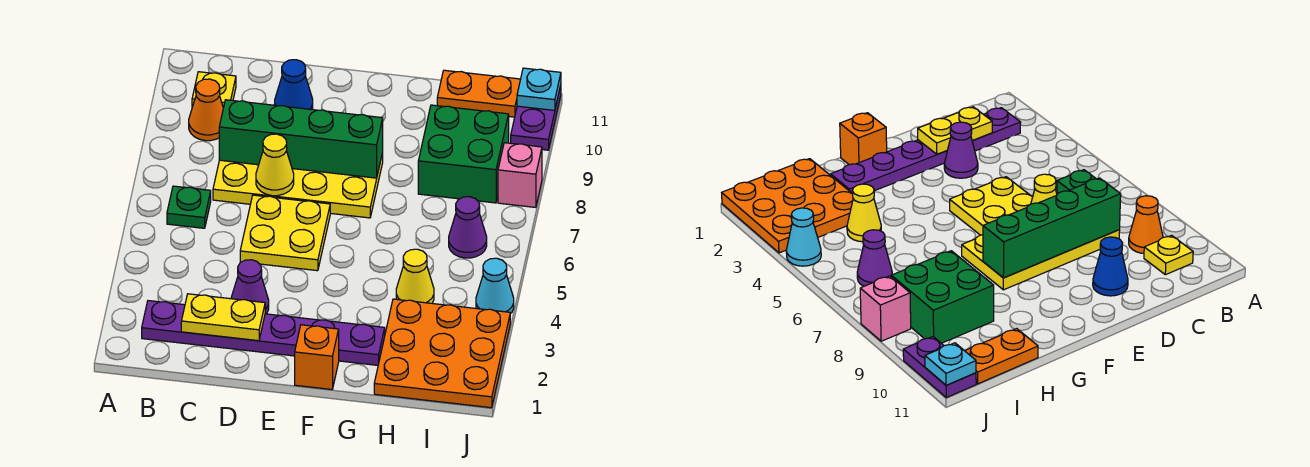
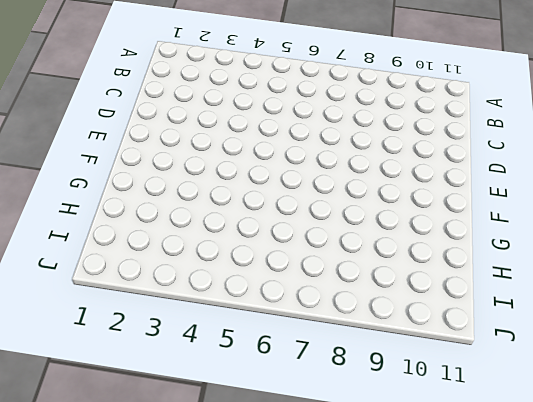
none -> purple plate B2:G2 level 1
none -> green plate B6 level 1
none -> orange cone B9 level 1

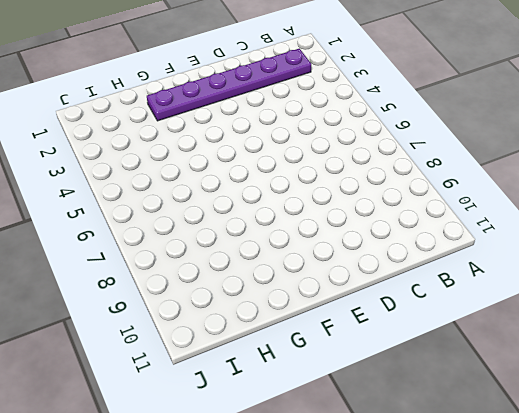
none -> green plate B6 level 1
none -> orange cone B9 level 1
none -> yellow plate B10 level 1

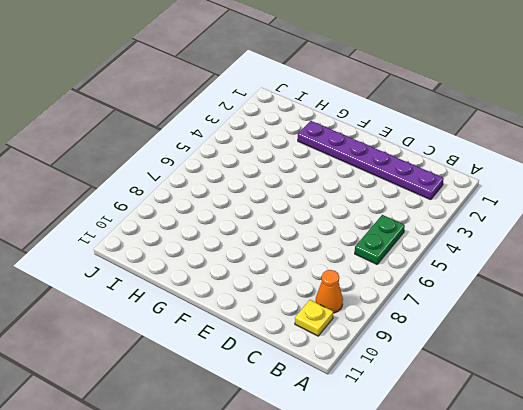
green plate B5:B6 level 1 -> green plate B6 level 1
none -> yellow plate C7:F8 level 1
none -> purple cone D3 level 1
none -> yellow plate D5:E6 level 1

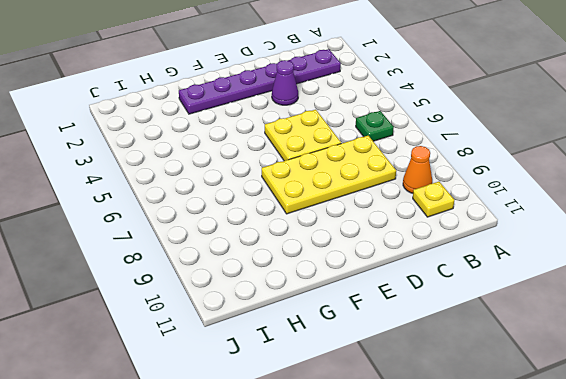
none -> blue cone D10 level 1
none -> orange brick F1 level 1
none -> orange plate H1:J3 level 1

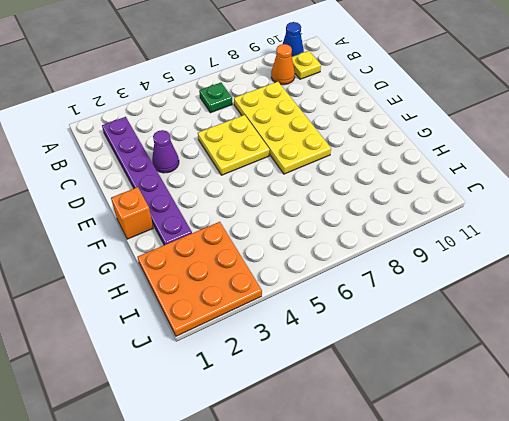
blue cone A10 level 1 -> blue cone D10 level 1
none -> yellow cone H4 level 1
none -> green brick H8:I9 level 1
none -> orange plate H11:I11 level 1

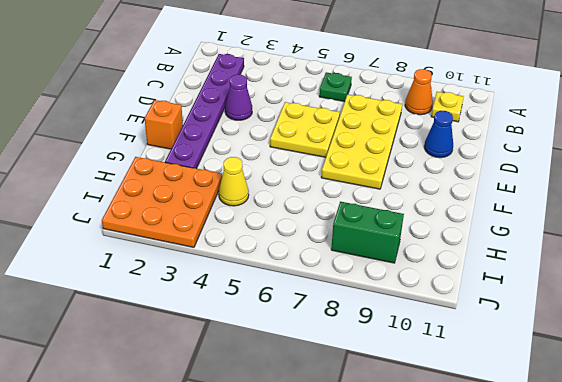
green brick I8:I9 level 1 -> green brick H8:I9 level 1
none -> orange plate H11:I11 level 1
none -> purple cone I6 level 1
none -> cyan cone J4 level 1

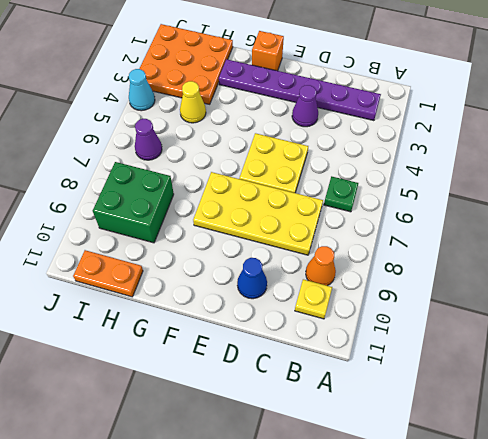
none -> pink brick J8 level 1
none -> purple plate J10:J11 level 1
none -> yellow plate C2:D2 level 2

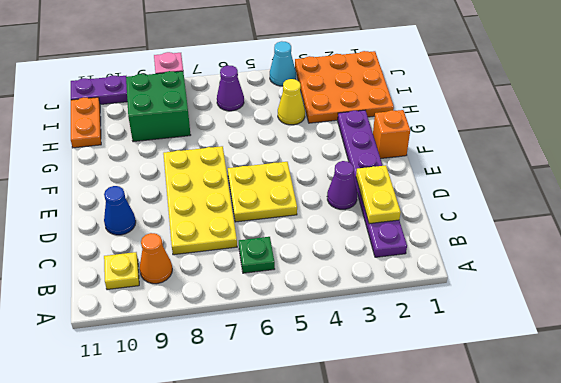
none -> green brick C8:F8 level 2
none -> yellow cone D7 level 2
none -> cyan plate J11 level 2

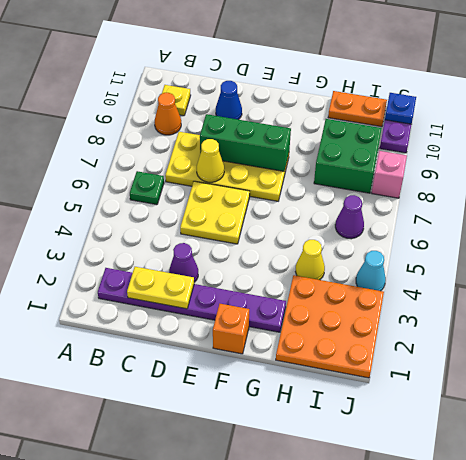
green brick D8:F8 level 2 -> green brick C8:F8 level 2
blue plate J11 level 2 -> cyan plate J11 level 2

